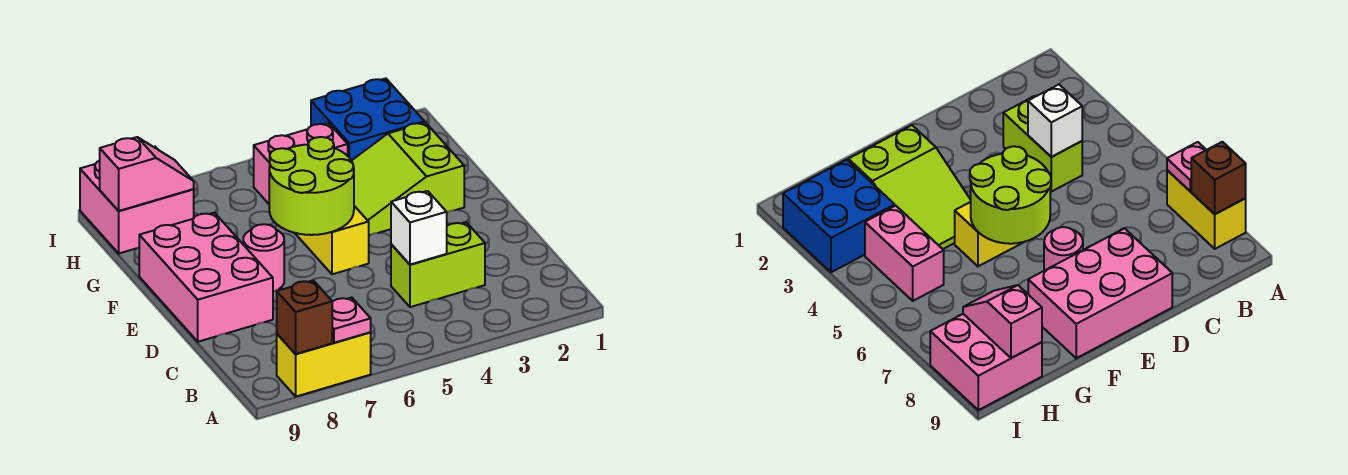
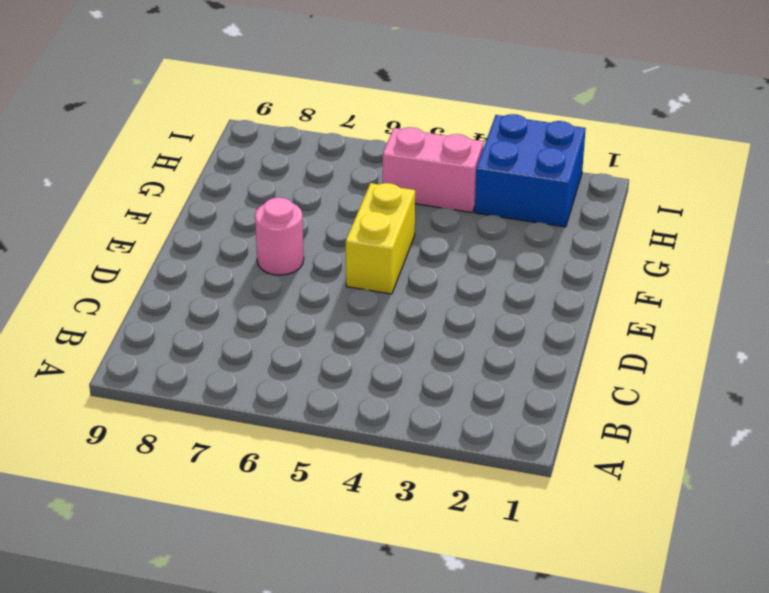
none -> yellow brick A7:A8 level 1
none -> lime brick C3:C4 level 1
none -> pink brick D8:F9 level 1

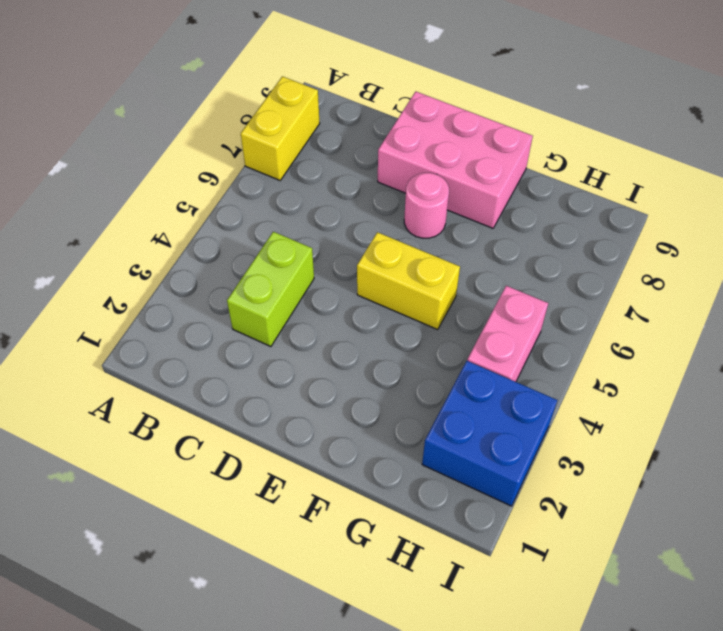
none -> lime slope F2:G4 level 1 top 2
none -> pink brick H8:I9 level 1
none -> pink plate A7 level 2

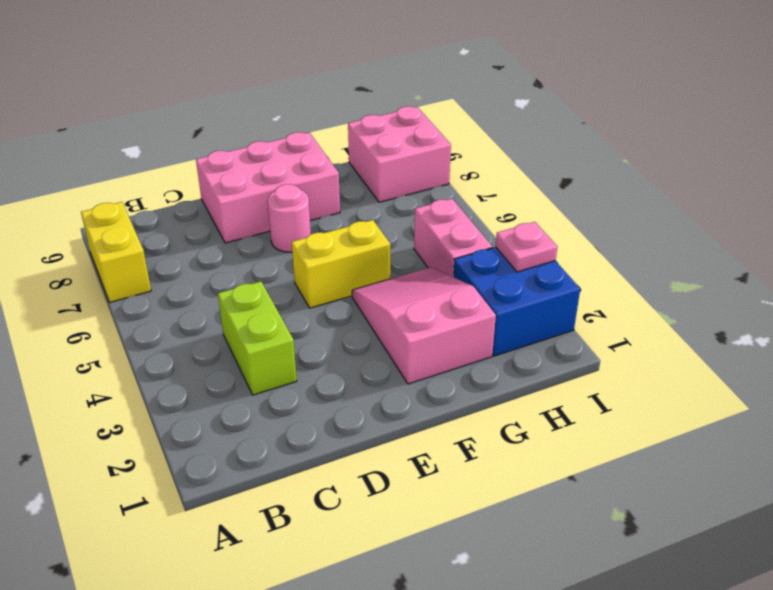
pink slope F2:G4 level 1 top 2 -> lime slope F2:G4 level 1 top 2
pink plate I3 level 2 -> pink plate A7 level 2
none -> brown brick A8 level 2
none -> white brick C4 level 2
none -> lime round brick E5:F6 level 2

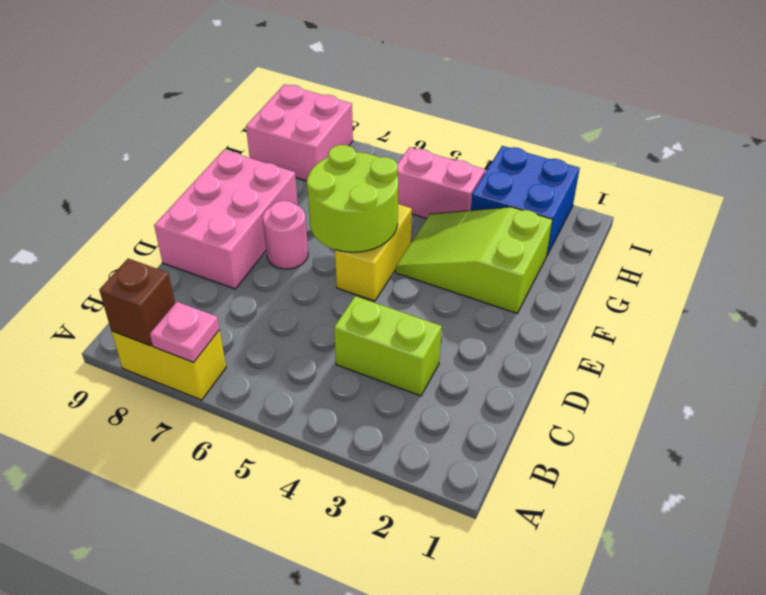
none -> white brick C4 level 2
none -> pink slope H8:H9 level 2 top 9

